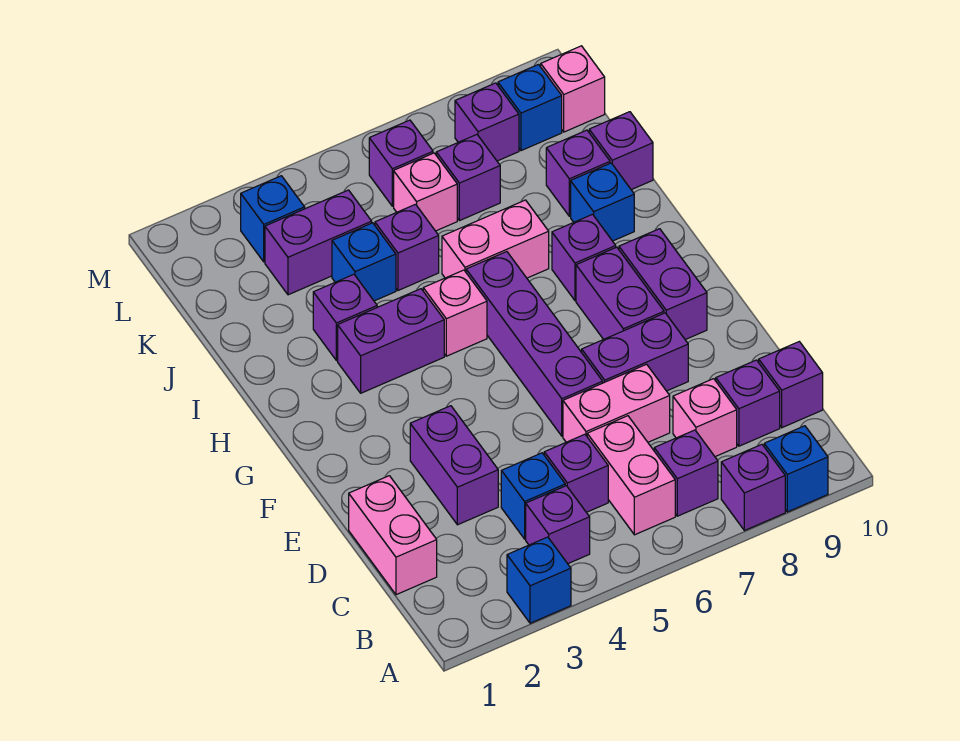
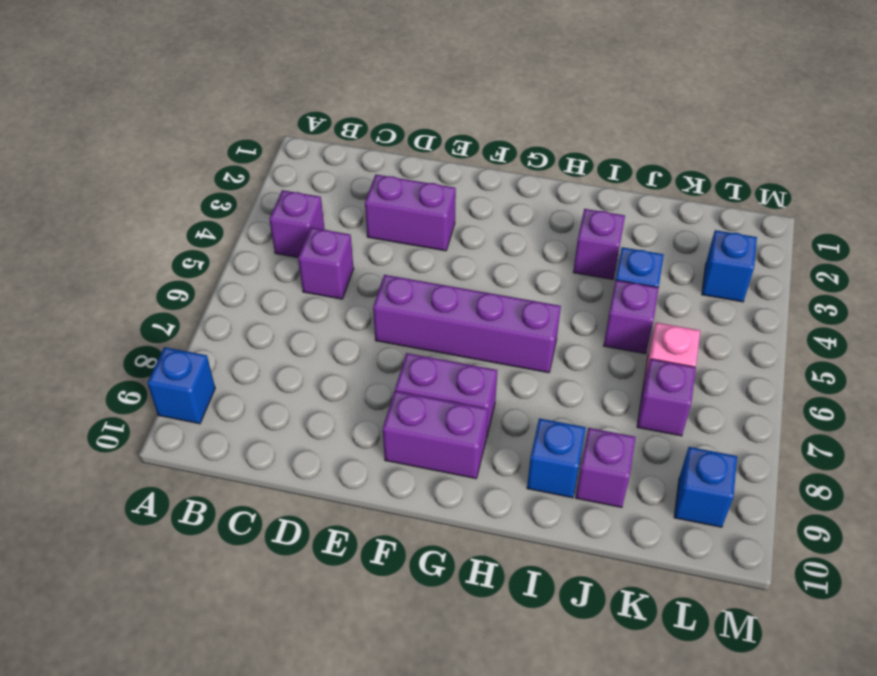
none -> blue brick A3 level 1
none -> purple brick A8 level 1
none -> pink brick B6:C6 level 1
none -> purple brick B7 level 1

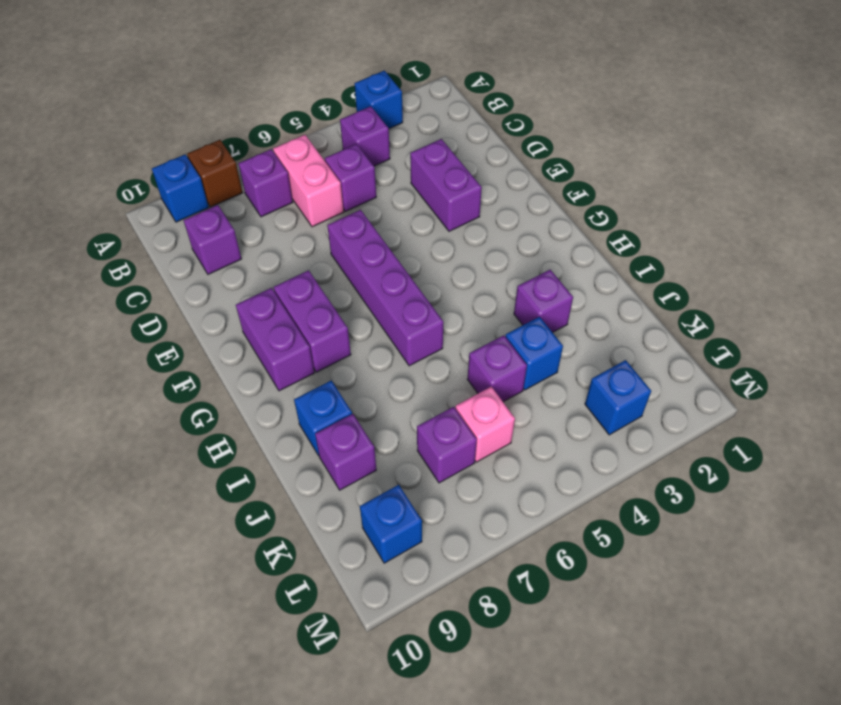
brown brick A8 level 1 -> purple brick A8 level 1
none -> pink brick C1:D1 level 1
none -> blue brick C4 level 1
none -> pink brick C8 level 1
none -> purple brick C10 level 1

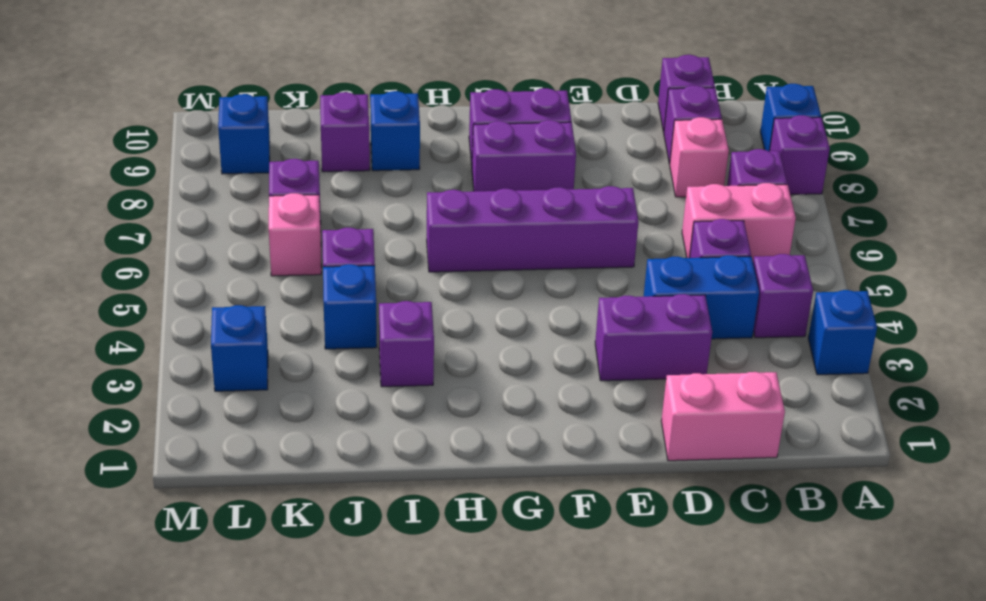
blue brick C4:D4 level 1 -> blue brick C4 level 1
none -> pink brick D6:D7 level 1
none -> purple brick E7:E8 level 1
none -> purple brick H3:H4 level 1
none -> pink brick H5 level 1

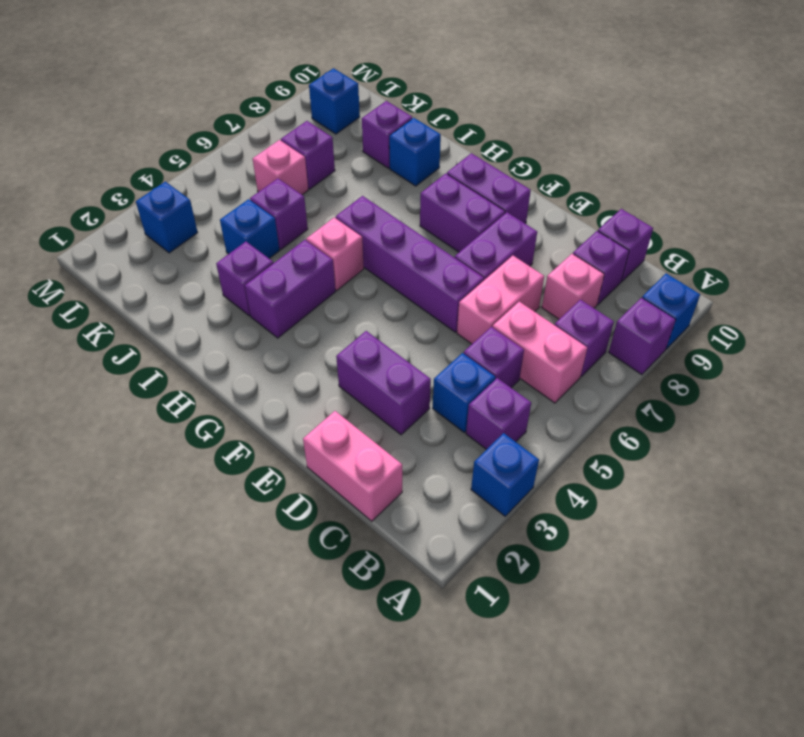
none -> purple brick H8 level 1
none -> pink brick I6:I7 level 1
none -> purple brick J10 level 1
none -> purple brick K3:K4 level 1

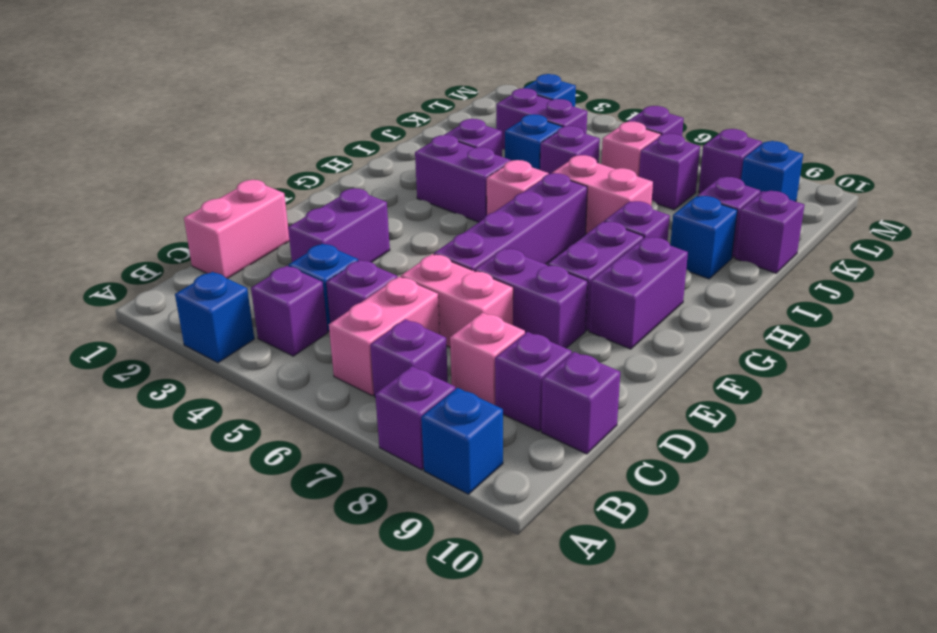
none -> pink brick L10 level 1

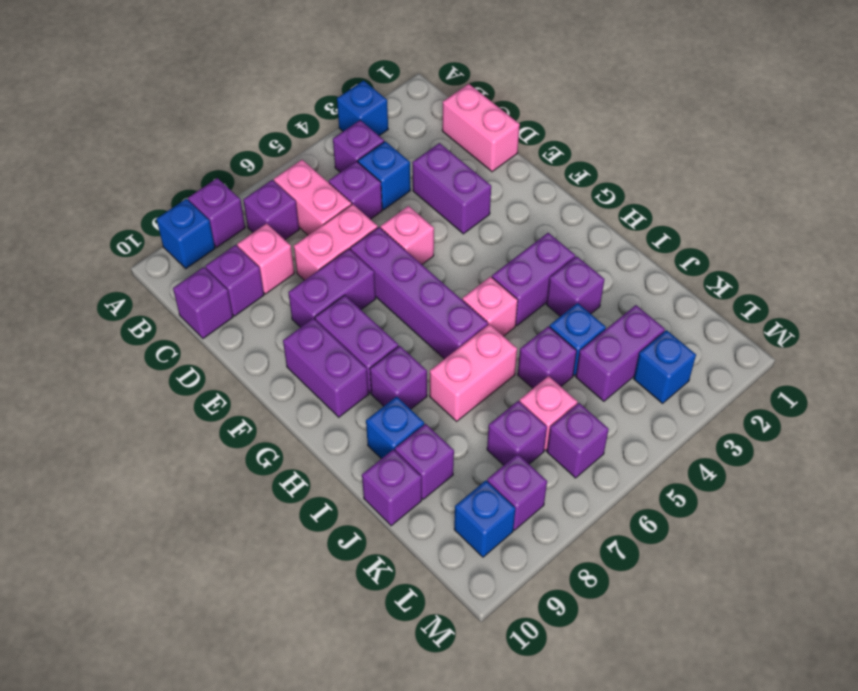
pink brick E5 level 1 -> pink brick L10 level 1

